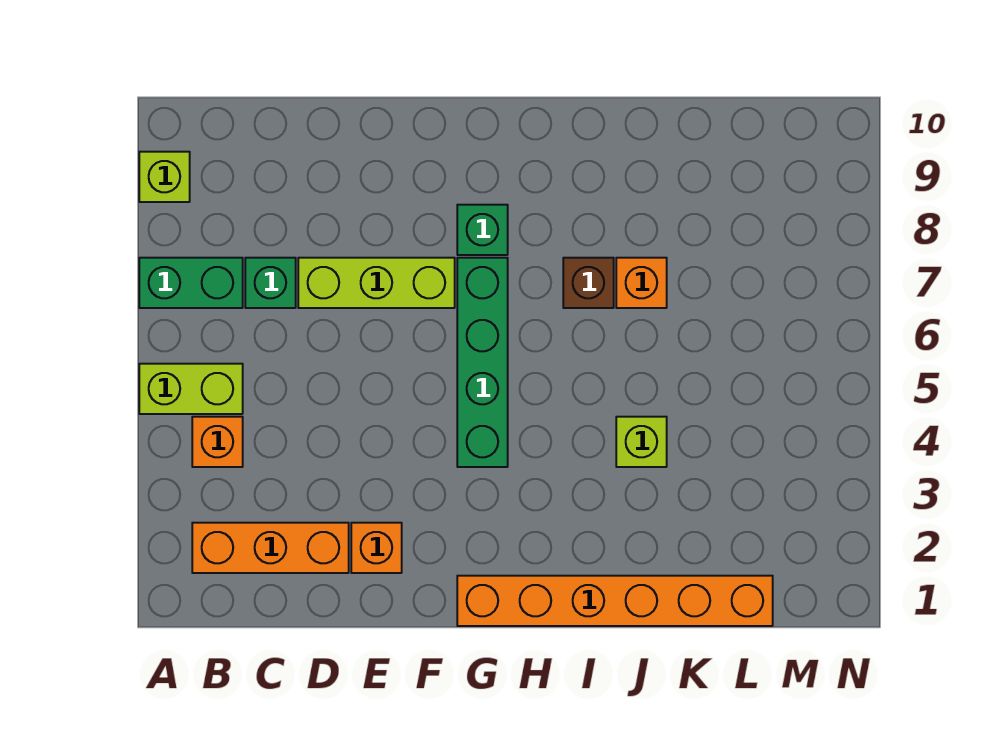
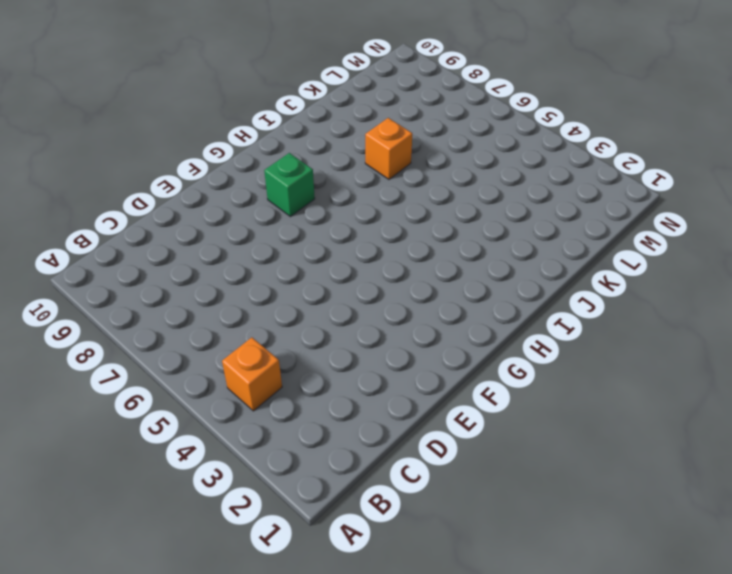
none -> lime brick A5:B5 level 1
none -> green brick A7:B7 level 1
none -> lime brick A9 level 1

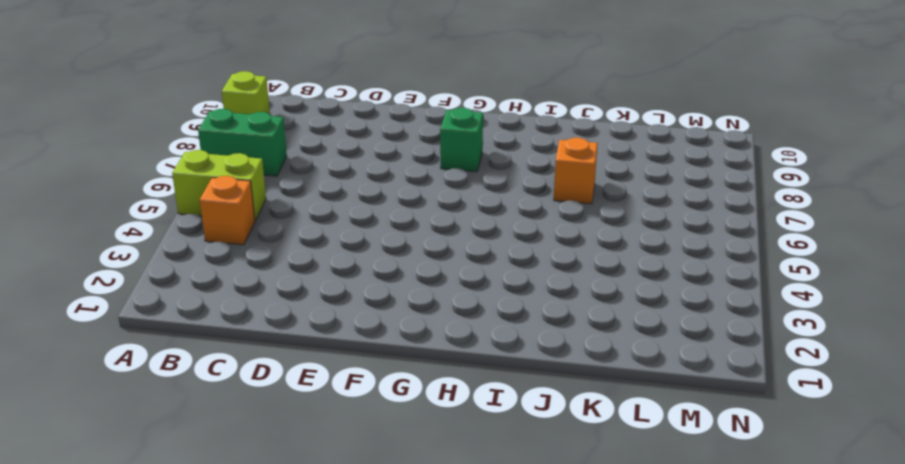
none -> orange brick B2:D2 level 1
none -> green brick C7 level 1
none -> lime brick D7:F7 level 1

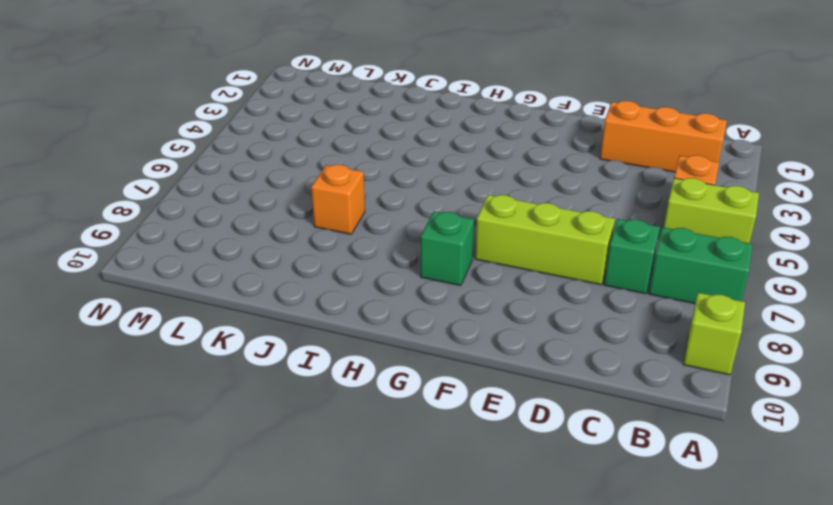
none -> orange brick E2 level 1
none -> orange brick G1:L1 level 1
none -> green brick G4:G7 level 1

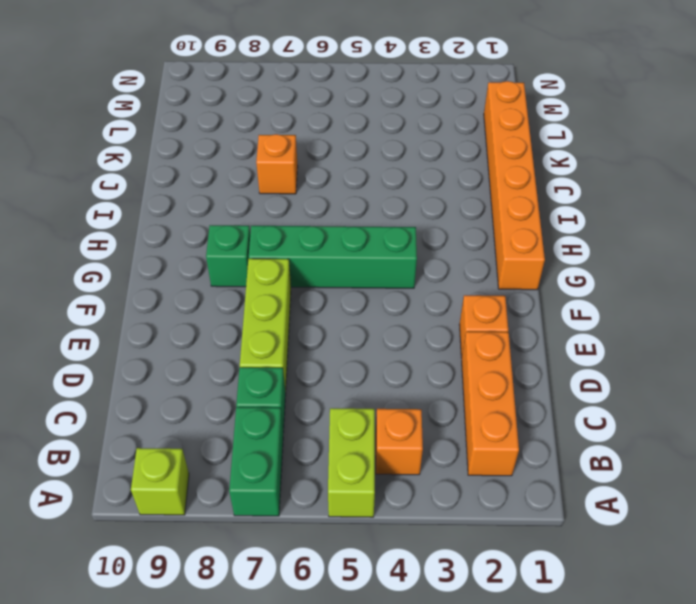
none -> brown brick I7 level 1
none -> lime brick J4 level 1

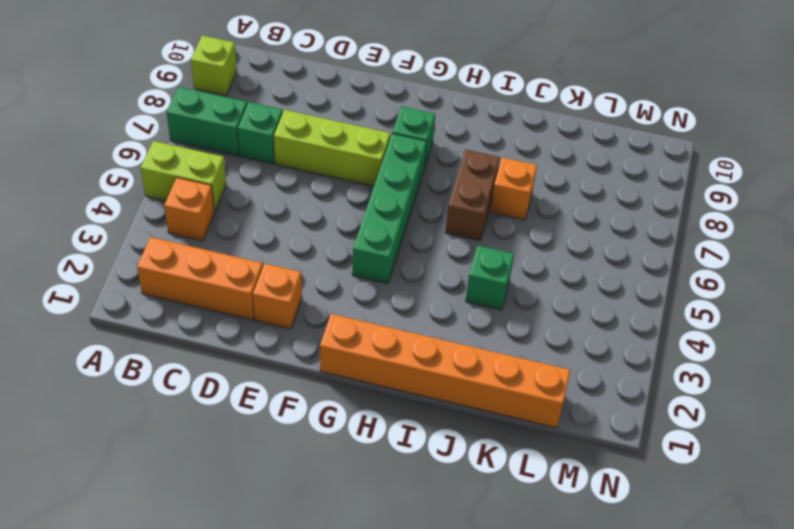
brown brick I6:I7 level 1 -> brown brick I7 level 1
green brick J4 level 1 -> lime brick J4 level 1

